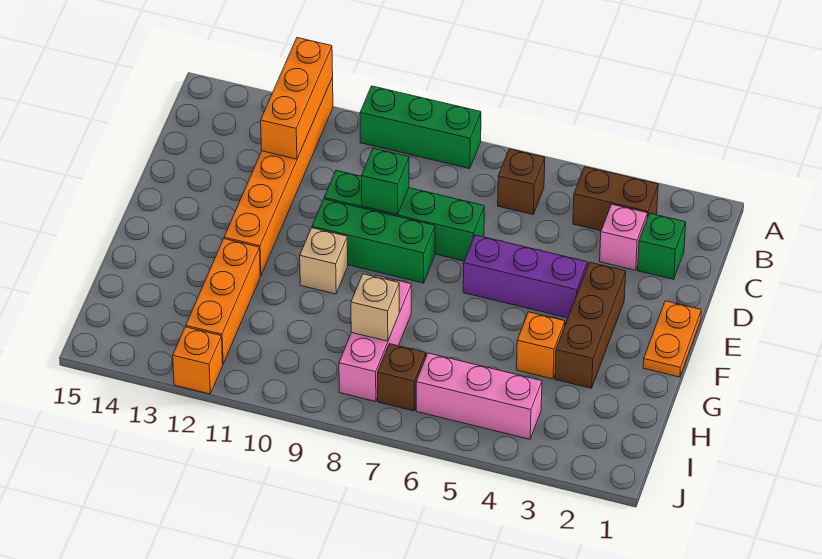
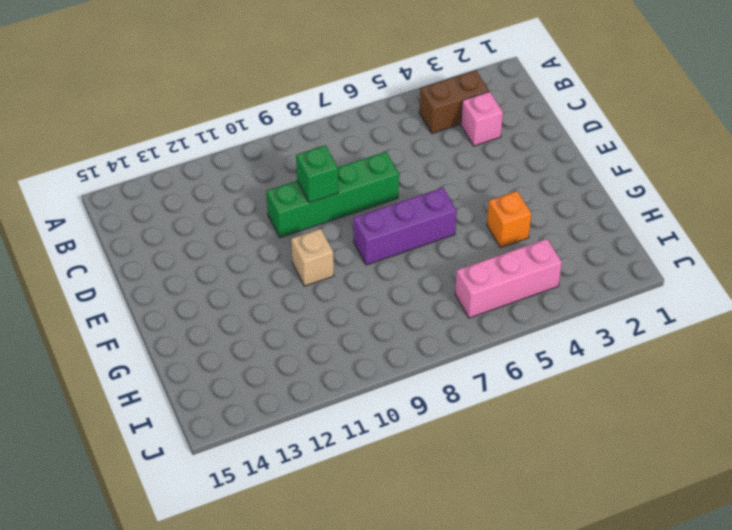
purple brick F6:F8 level 1 -> purple brick E4:E6 level 1
none -> green brick A8:A10 level 1
none -> orange brick A12:F12 level 1
none -> brown brick B6 level 1

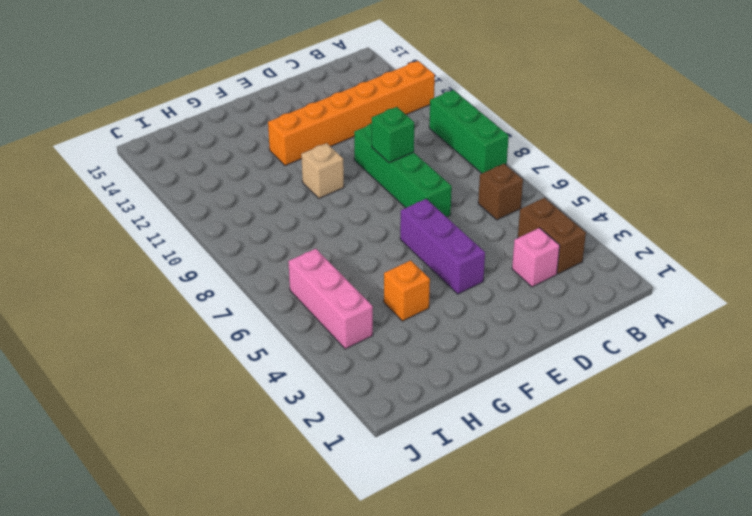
none -> green brick C2 level 1
none -> orange plate E1:F1 level 1
none -> brown brick E3:G3 level 1

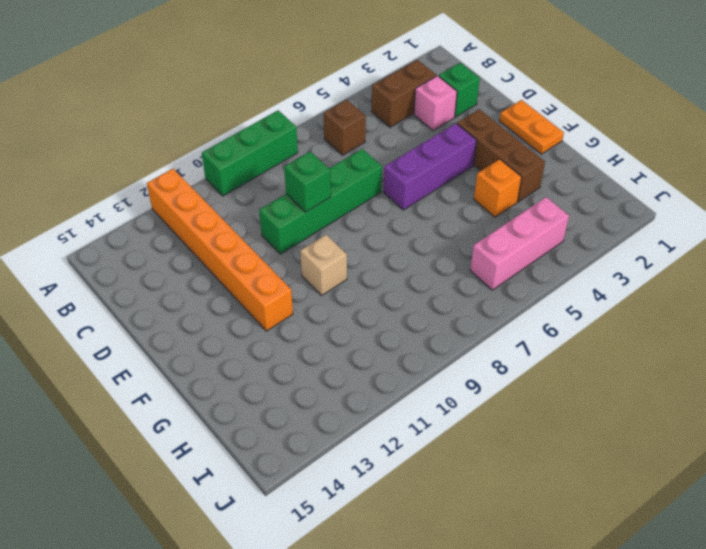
none -> green brick E8:E10 level 1
none -> pink brick G8:I8 level 1
none -> orange brick G12:I12 level 1

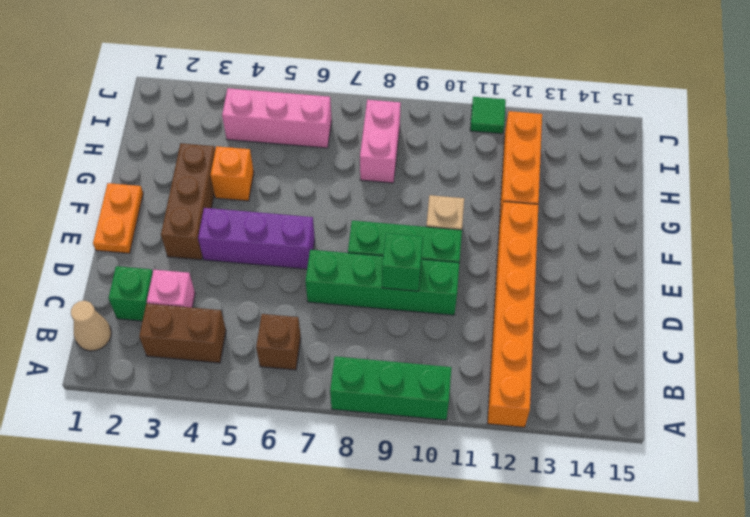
tan cone B1 level 1 -> none
pink brick H8:I8 level 1 -> pink brick G8:I8 level 1
green tile J11 level 1 -> none
none -> brown brick I7 level 1
none -> orange brick J12 level 1
none -> orange brick A12:C12 level 2

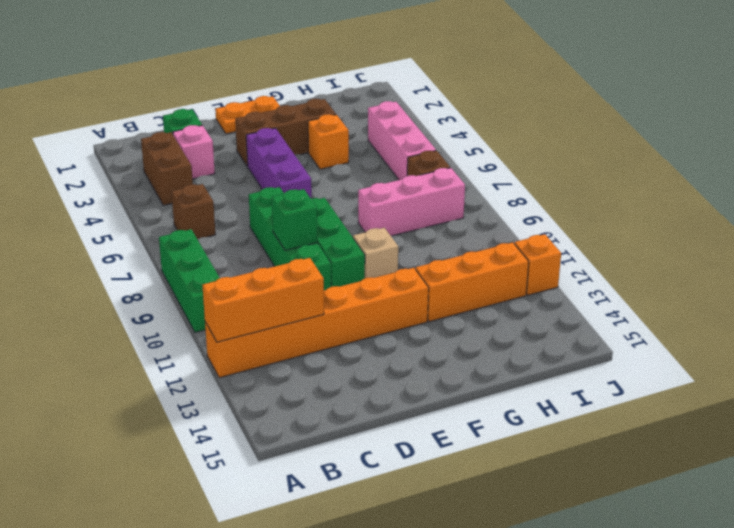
none -> tan brick H8 level 2

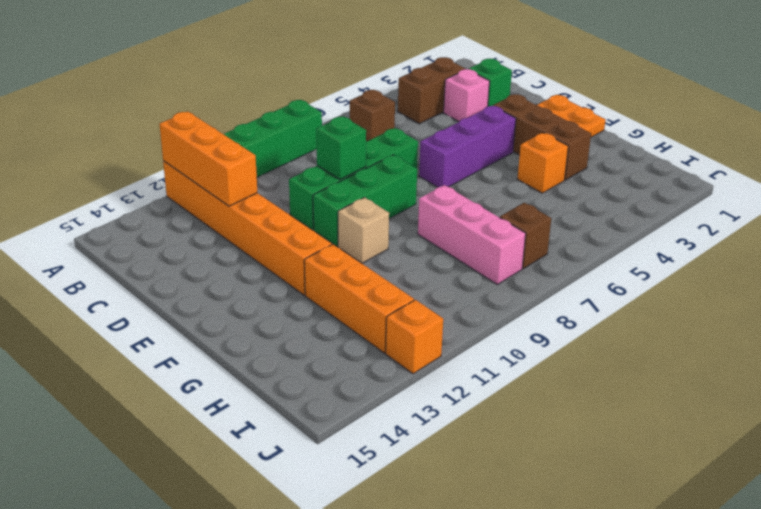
none -> pink brick I4:I6 level 1
none -> tan brick H8 level 2

